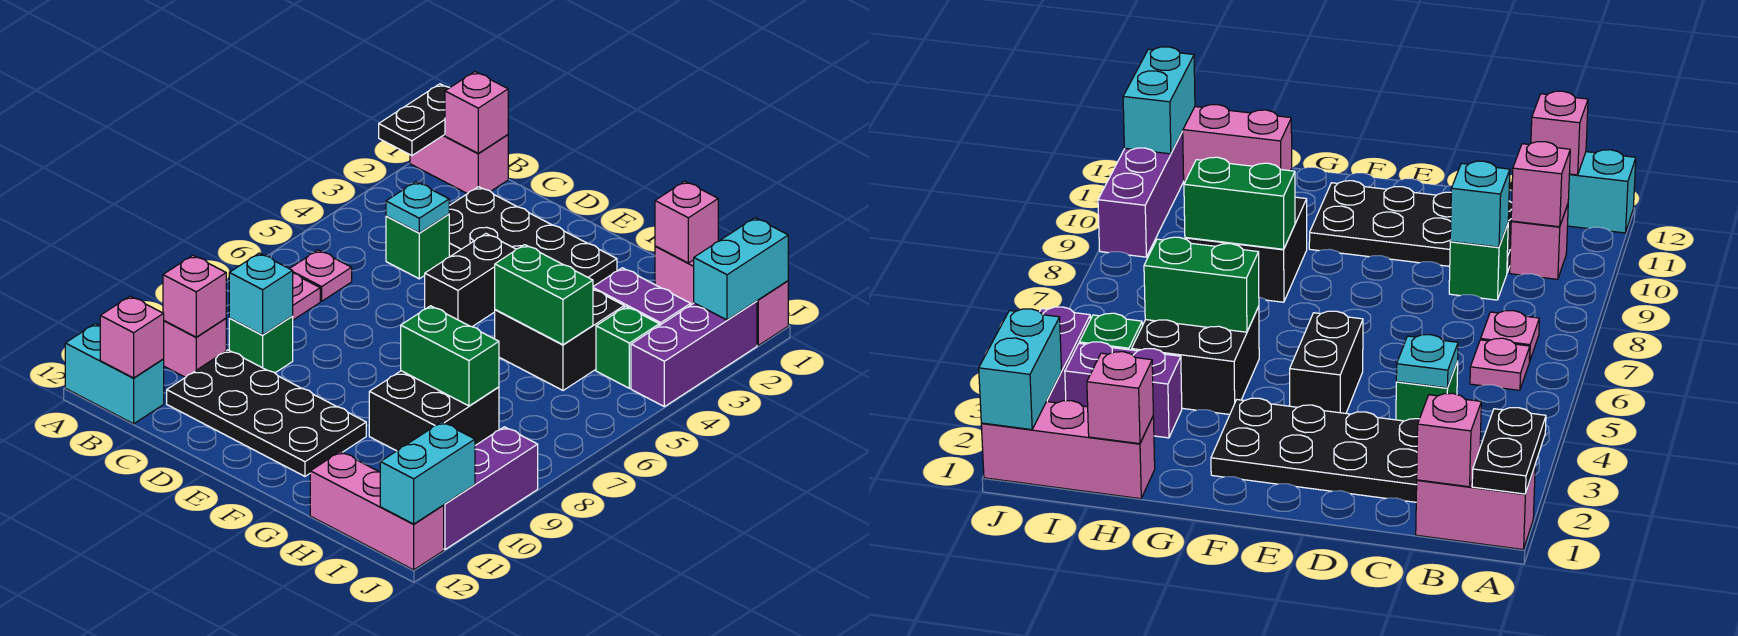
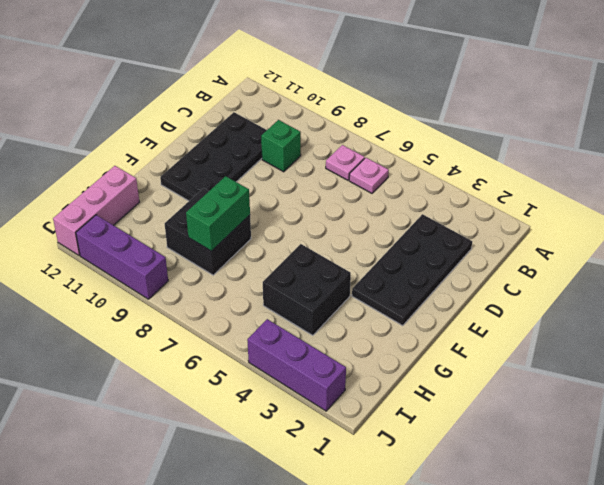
none -> pink brick A1:B1 level 1
none -> cyan brick A12:B12 level 1
none -> pink brick B10 level 1

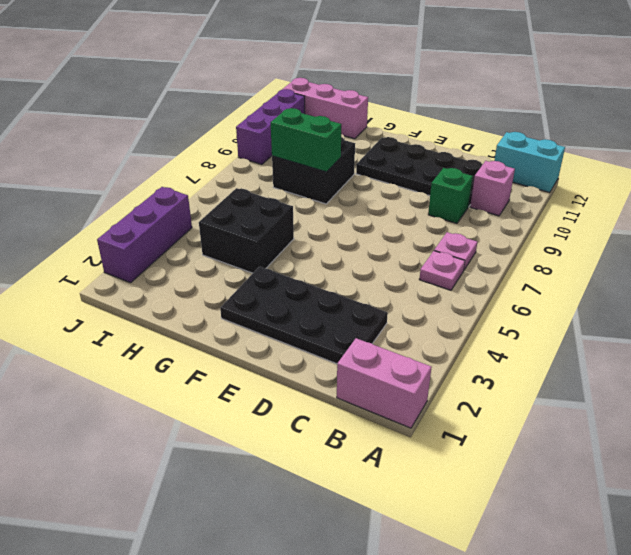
none -> green brick C4 level 1
none -> black brick E4:E5 level 1
none -> pink brick H1:J1 level 1

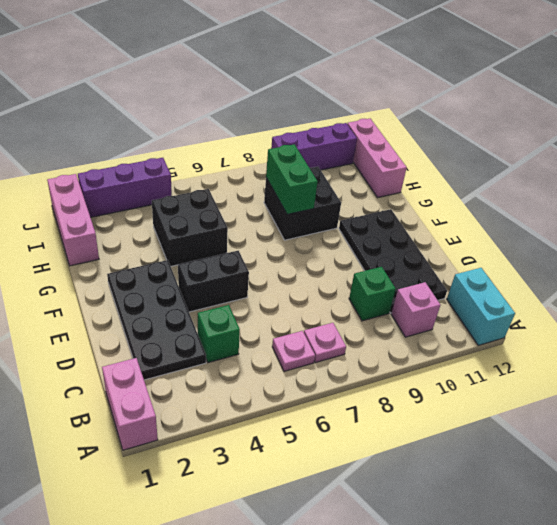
none -> purple brick H3:I3 level 1
none -> green brick I4 level 1
none -> black plate A1:A2 level 2

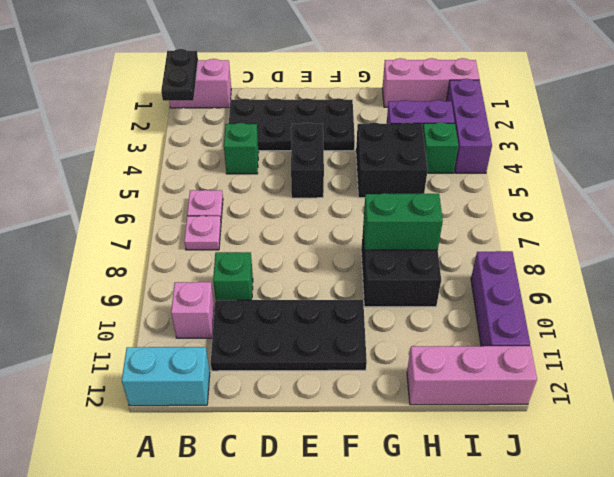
none -> pink brick B1 level 2
none -> pink brick B10 level 2
none -> pink brick B12 level 2

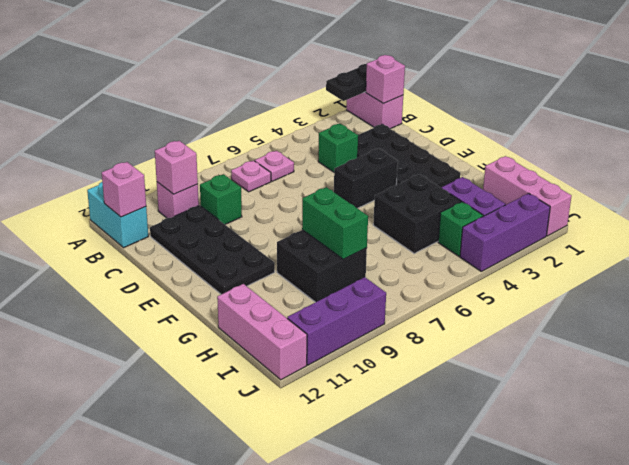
none -> cyan plate C4 level 2
none -> cyan brick C9 level 2
none -> green brick G5:H5 level 2

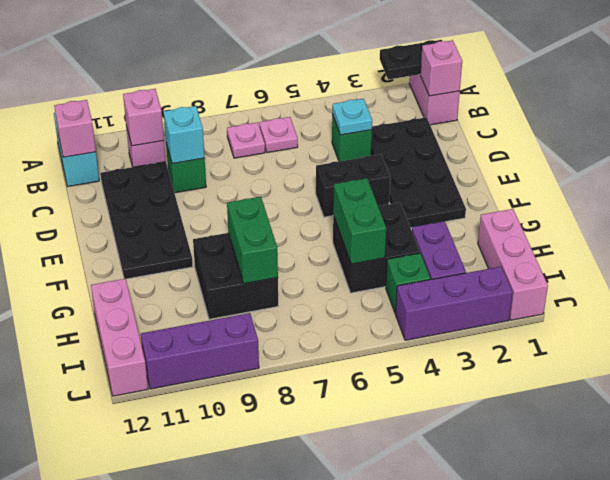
none -> pink brick H1 level 2
none -> cyan brick J1:J2 level 2
none -> cyan brick J11:J12 level 2

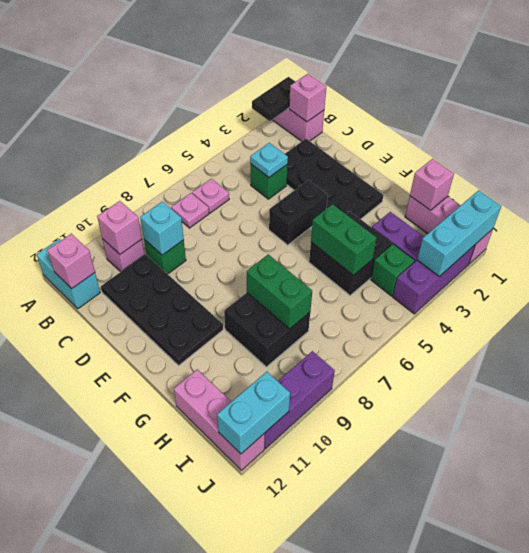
cyan brick J1:J3 level 2 -> cyan brick J1:J2 level 2

